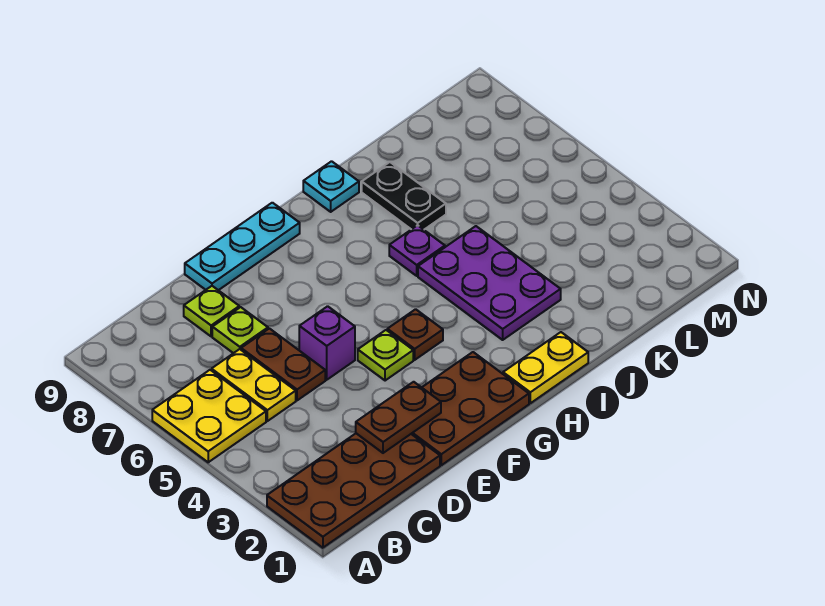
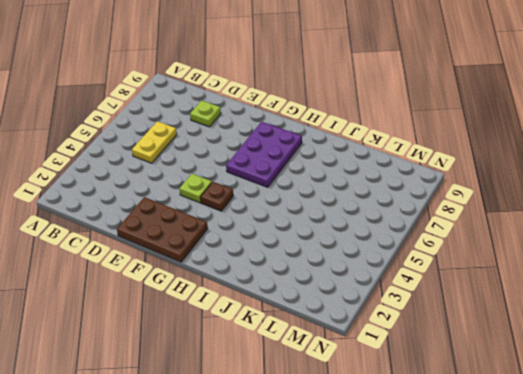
purple plate G6:H8 level 1 -> purple plate I3:J5 level 1
none -> brown plate A1:D2 level 1
none -> yellow plate A5:B6 level 1
none -> brown plate D5:D6 level 1

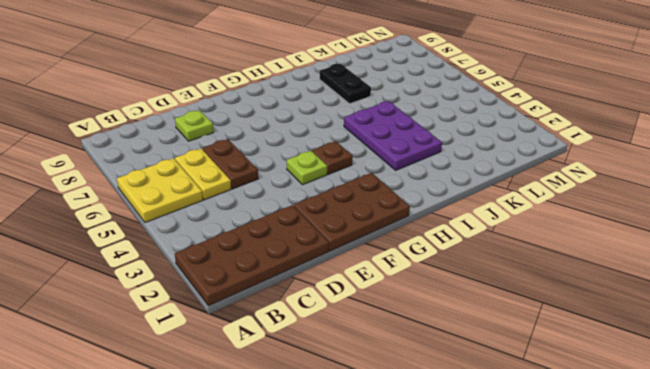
none -> lime plate D7 level 1
none -> purple brick E5 level 1
none -> cyan plate E9:G9 level 1

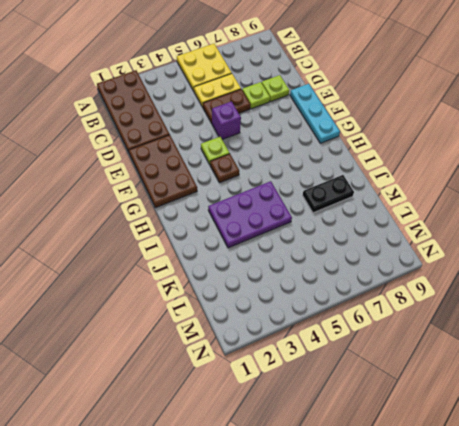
none -> yellow plate H1:I1 level 1
none -> purple plate I6 level 1
none -> cyan plate I9 level 1

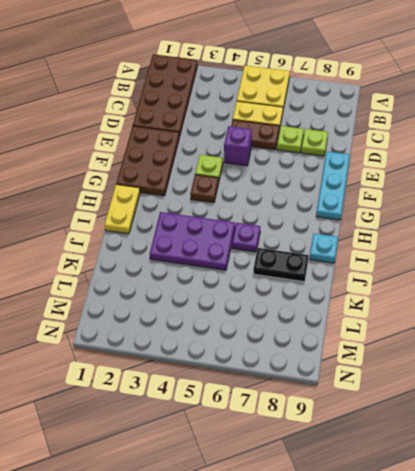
none -> brown plate D2:E2 level 2

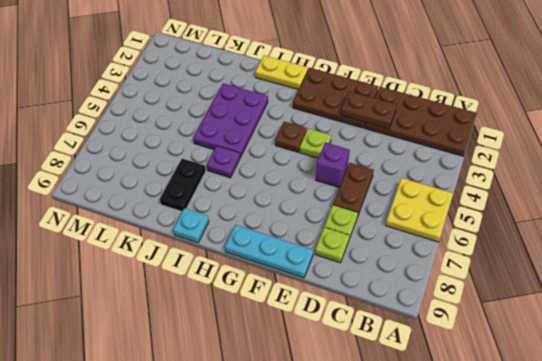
none -> yellow plate C5:C6 level 1

